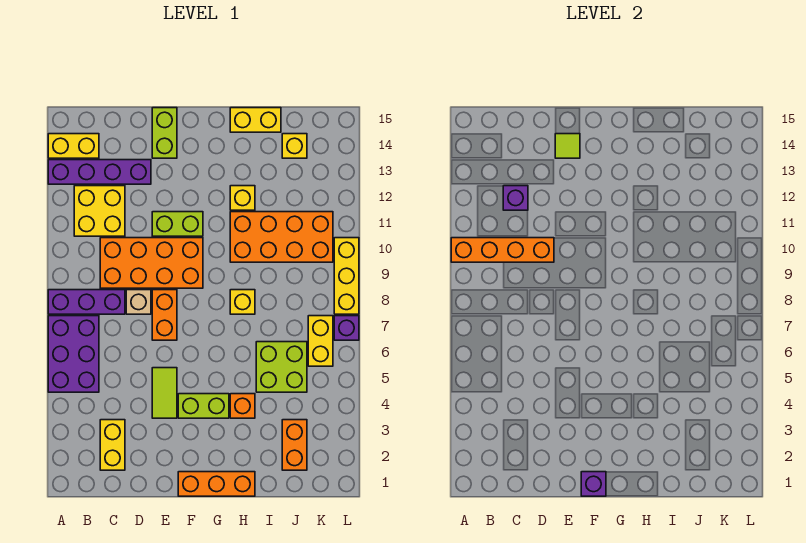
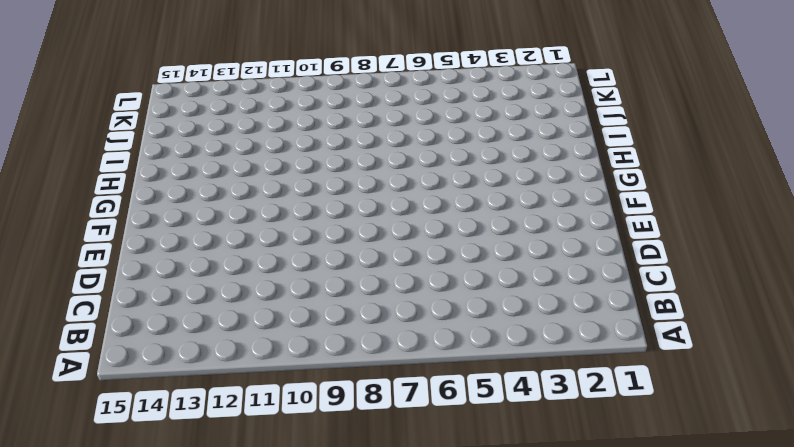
none -> purple brick A5:B7 level 1
none -> purple brick A8:C8 level 1
none -> purple brick A13:D13 level 1

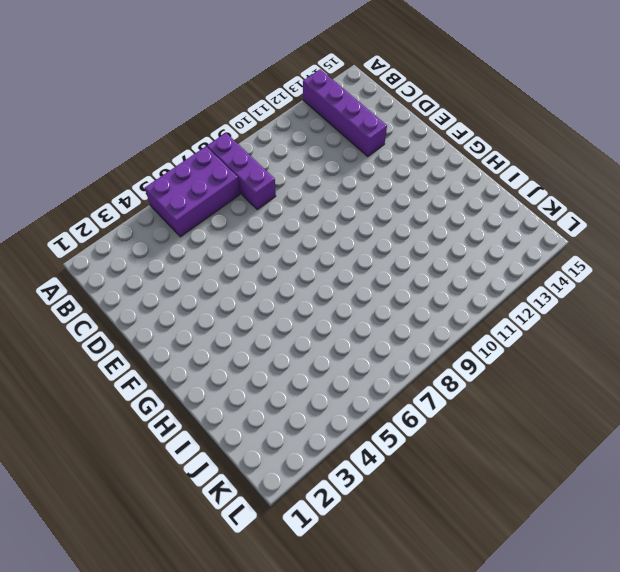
none -> yellow brick A14:B14 level 1
none -> yellow brick B11:C12 level 1
none -> yellow brick C2:C3 level 1

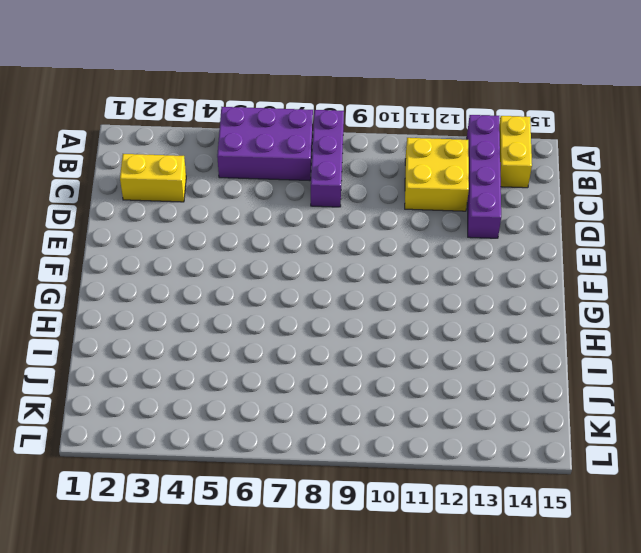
none -> orange brick C9:F10 level 1
none -> tan brick D8 level 1
none -> lime tile E4:E5 level 1

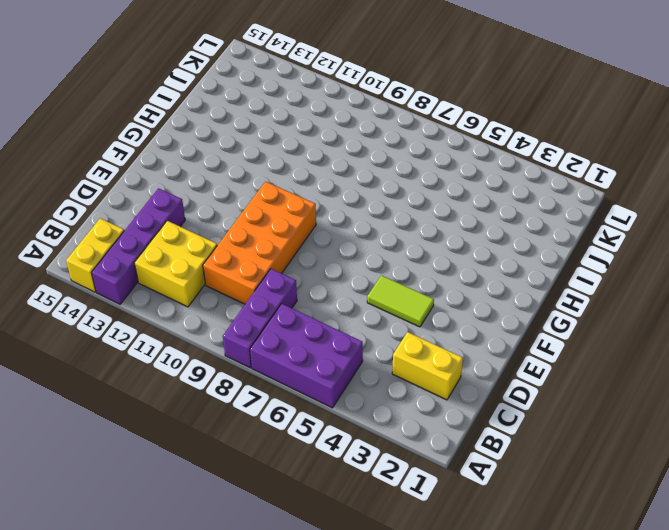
none -> tan brick D8 level 1
none -> orange brick E7:E8 level 1
none -> lime brick E11:F11 level 1

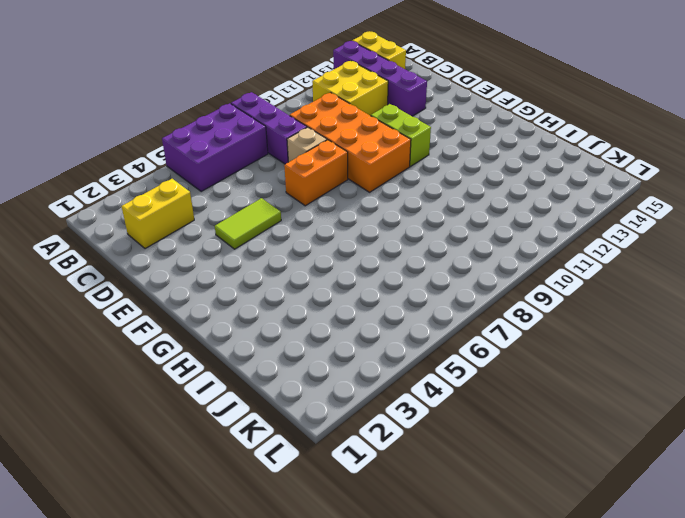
none -> lime brick E14:E15 level 1
none -> orange brick F1:H1 level 1
none -> lime brick F4:G4 level 1

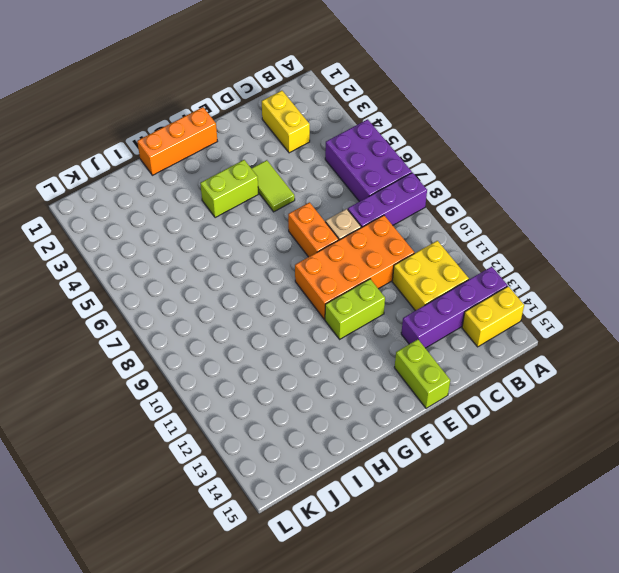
none -> orange brick H4 level 1
none -> yellow brick H8 level 1
none -> orange brick H10:K11 level 1

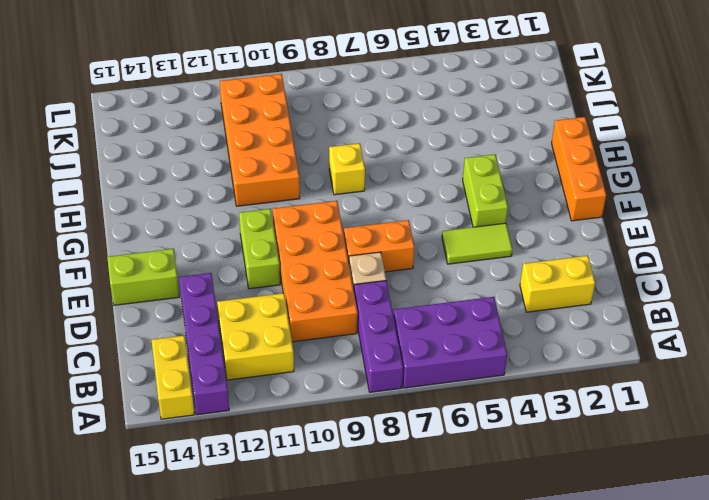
none -> orange brick H4 level 1
none -> yellow brick H12 level 1
none -> yellow brick H15:I15 level 1

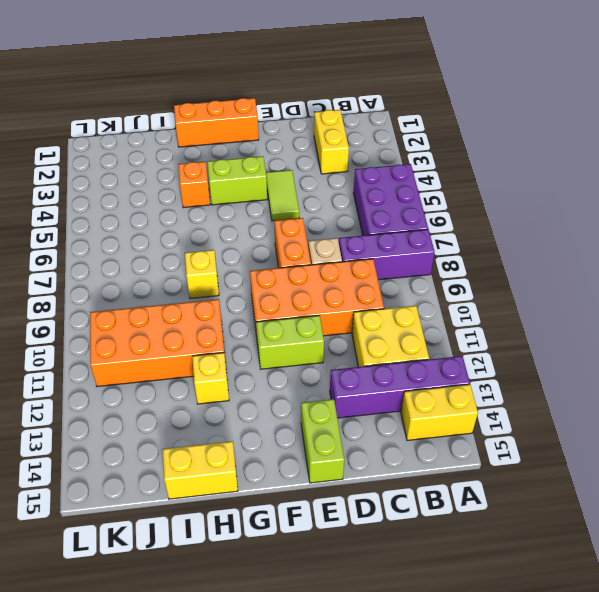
none -> lime brick I5:J6 level 1
none -> orange brick J2:J3 level 1
none -> yellow brick J14 level 1

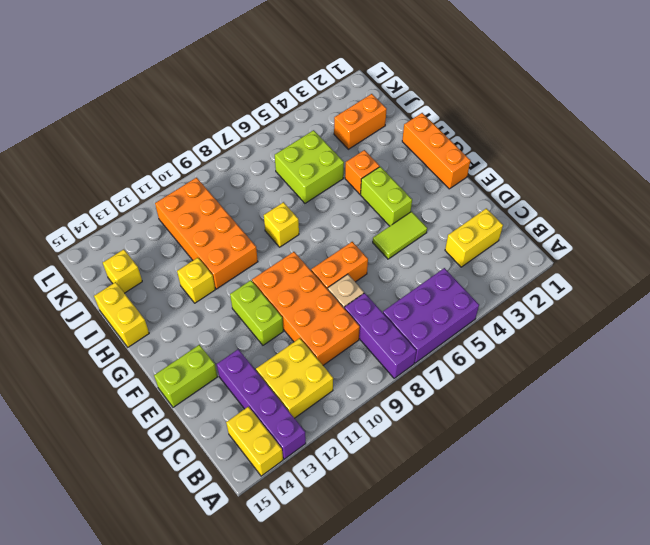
none -> yellow brick K6:K7 level 1
none -> purple brick L7 level 1
none -> yellow brick L8:L10 level 1

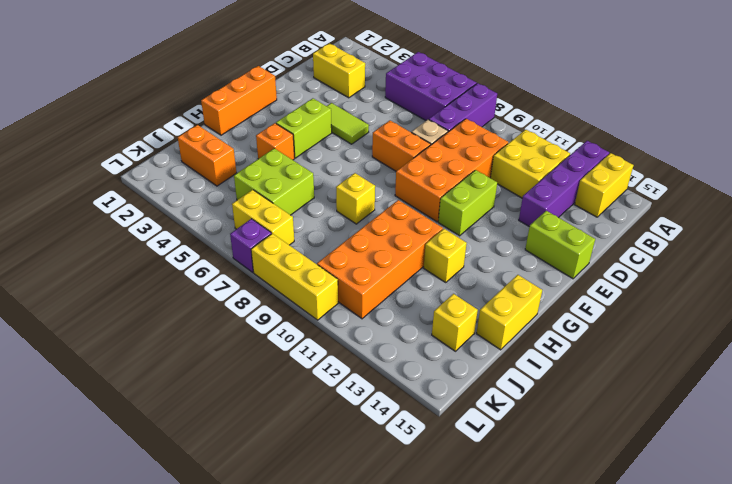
none -> orange brick A10:D10 level 2
none -> purple brick C12 level 2
none -> lime tile E14 level 2

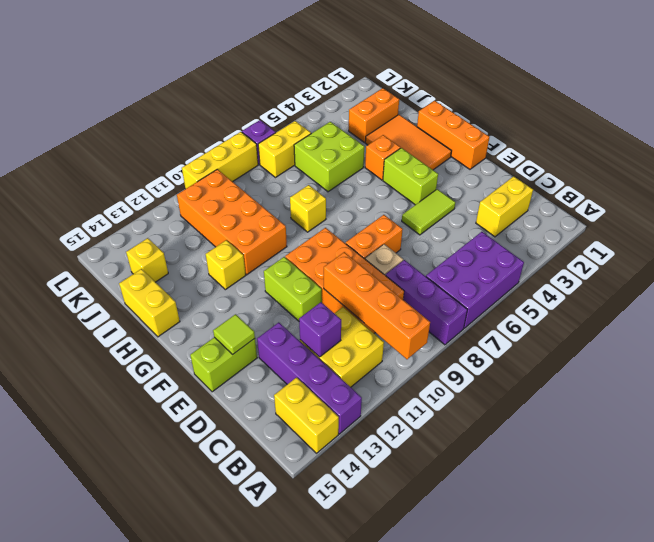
orange tile G2:I3 level 1 -> none
none -> purple brick F1 level 2

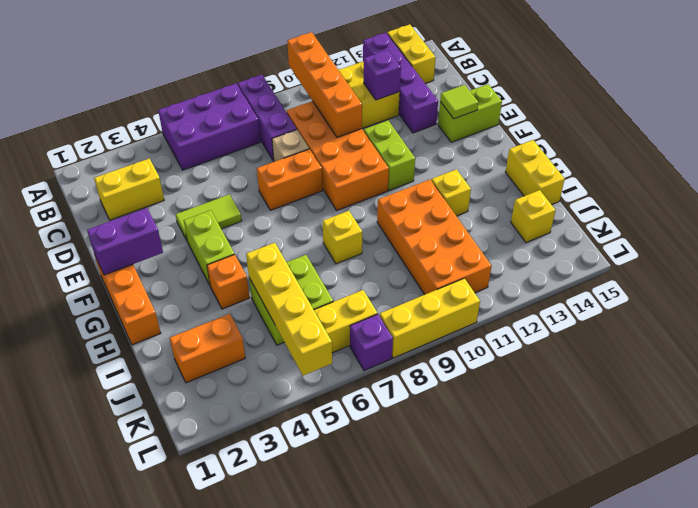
purple brick F1:F2 level 2 -> purple brick F1 level 2
yellow brick I5:L5 level 2 -> none

